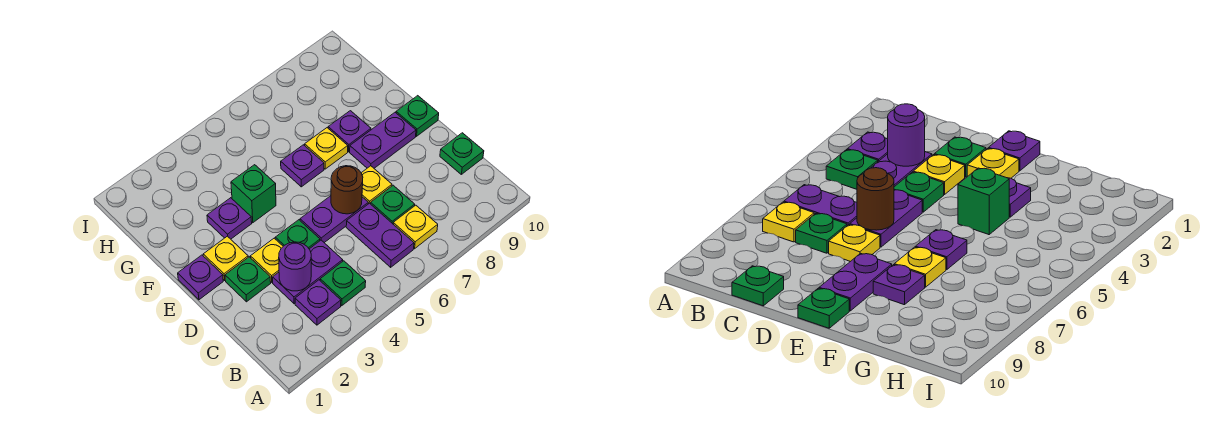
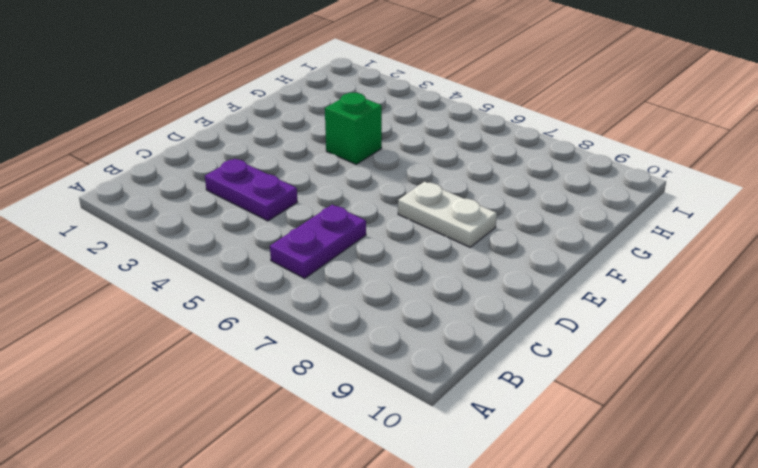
white plate E7:E8 level 1 -> purple plate E8:E9 level 1
none -> purple plate B3 level 1
none -> green plate B4 level 1
none -> yellow plate B7 level 1

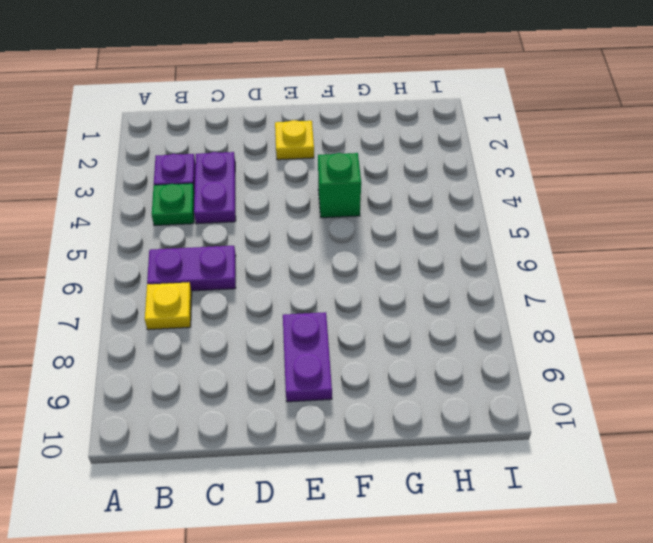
none -> green plate C7 level 1
none -> green plate C10 level 1
none -> green plate D2 level 1

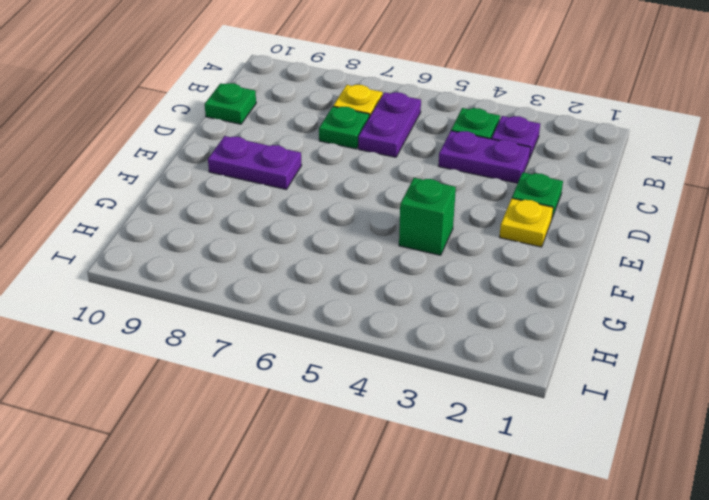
none -> yellow plate D3 level 1
none -> green plate D4 level 1
none -> purple plate D5:D6 level 1

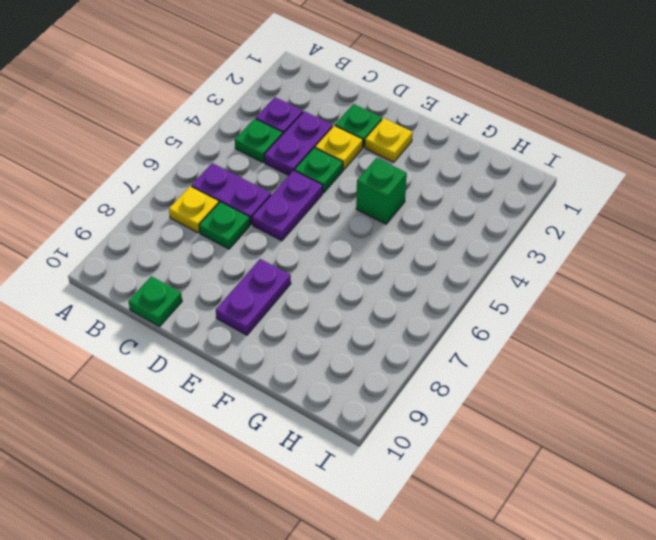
none -> yellow plate D7 level 1
none -> purple plate E1 level 1
none -> green plate E10 level 1

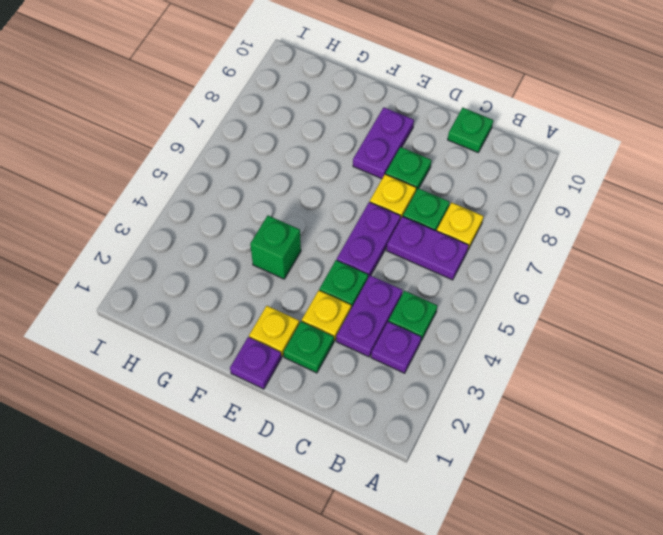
green plate D8 level 1 -> green plate E10 level 1
none -> purple plate F3 level 1
none -> purple plate F6 level 1
none -> yellow plate F7 level 1

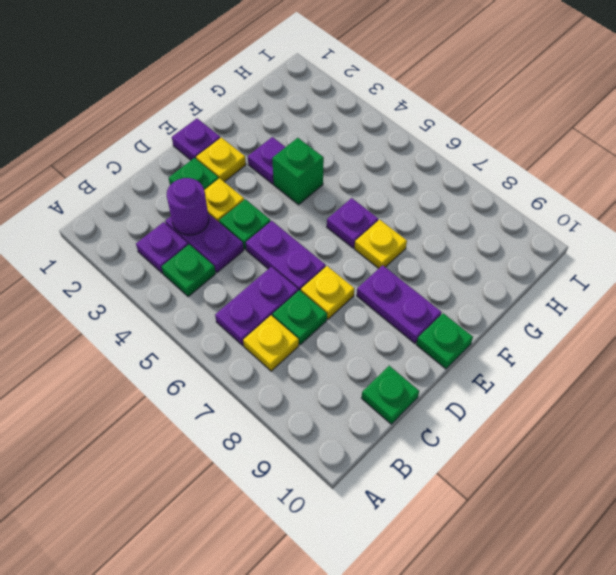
none -> purple plate F8 level 1
none -> brown round brick D6 level 2

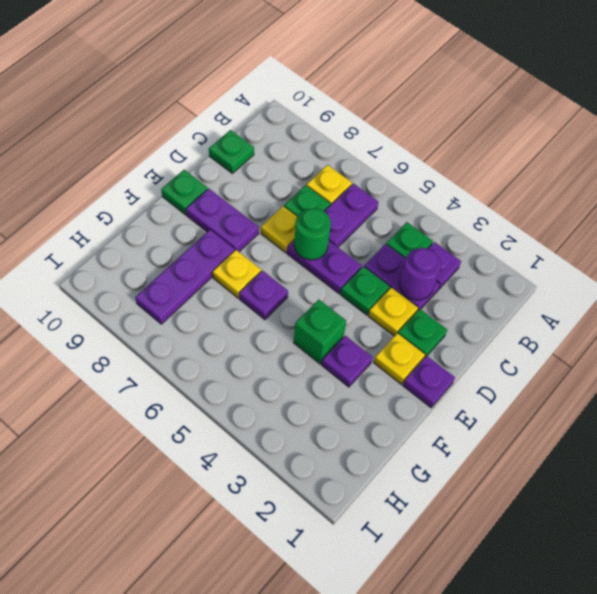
green round brick D6 level 2 -> brown round brick D6 level 2
purple plate F8:H8 level 1 -> purple plate F8 level 1

